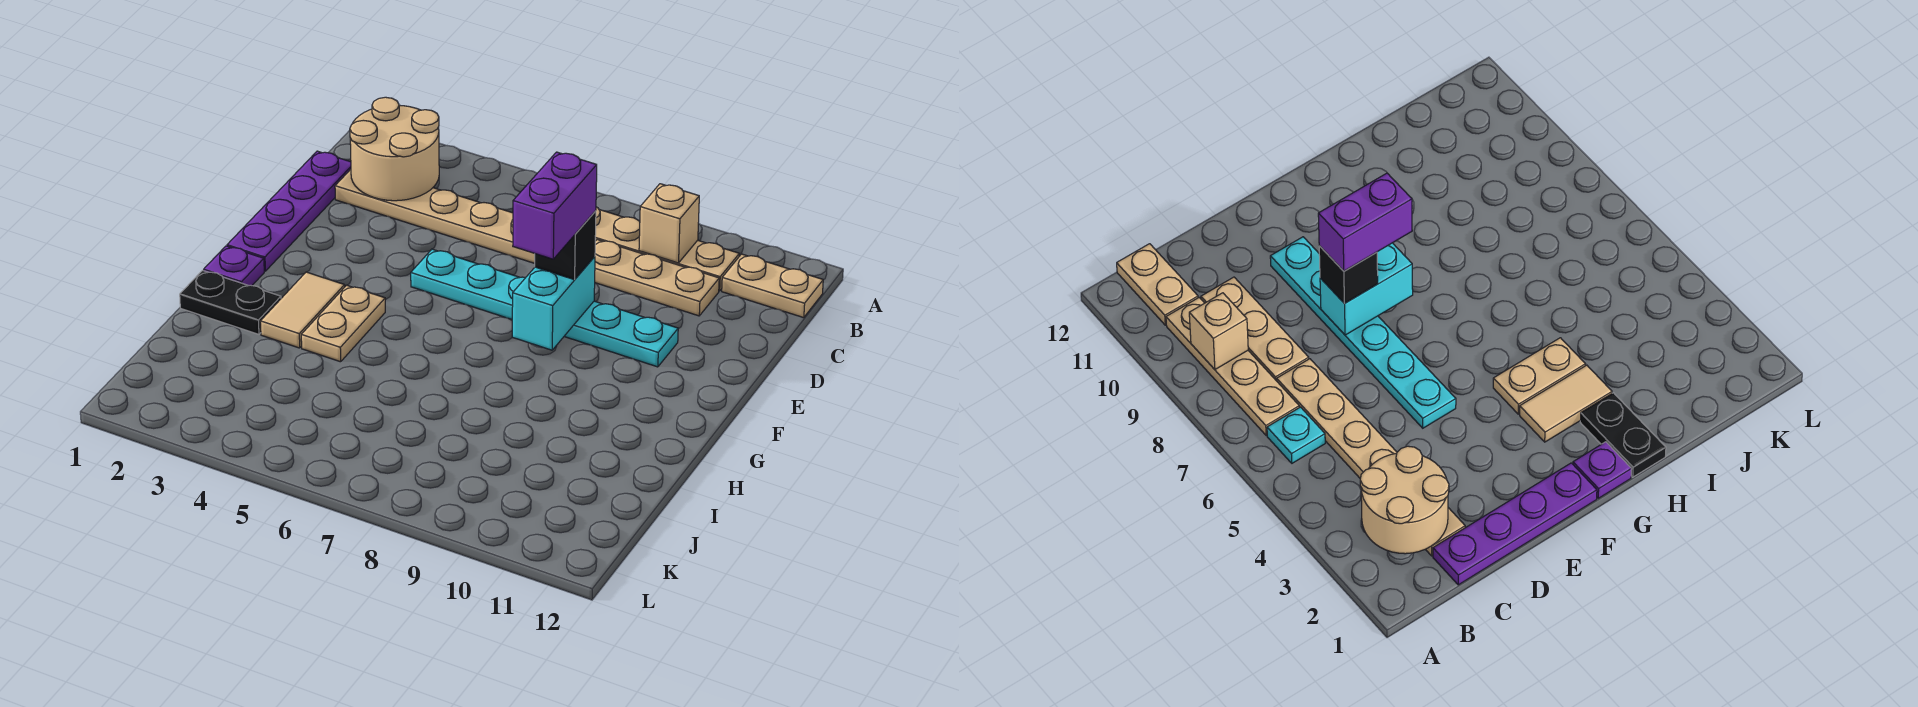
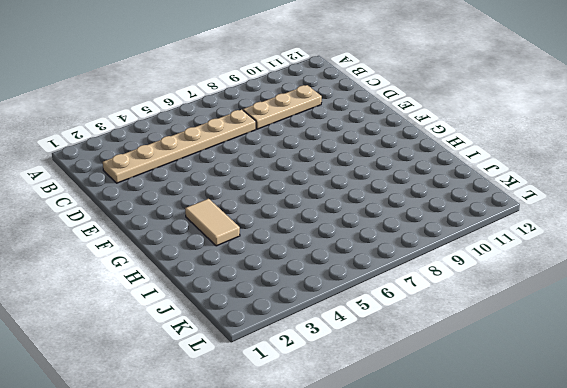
none -> cyan plate B6 level 1
none -> tan plate B7:B10 level 1
none -> tan plate B11:B12 level 1

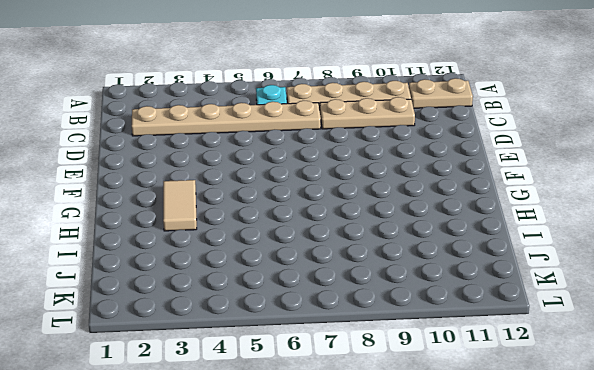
none -> purple plate C1:F1 level 1
none -> cyan plate E5:E10 level 1
none -> purple plate G1 level 1

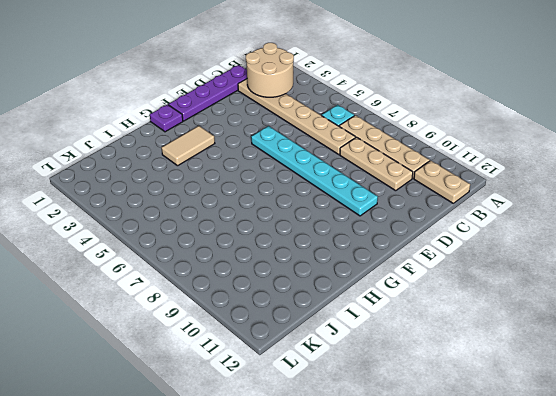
none -> tan plate G4:H4 level 1
none -> black plate H1:H2 level 1
none -> tan brick B9 level 2

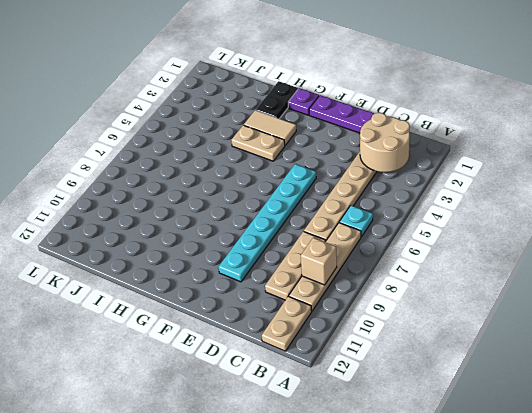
none -> cyan brick E8:F8 level 2
none -> black brick E8 level 3
none -> purple brick E8:F8 level 4

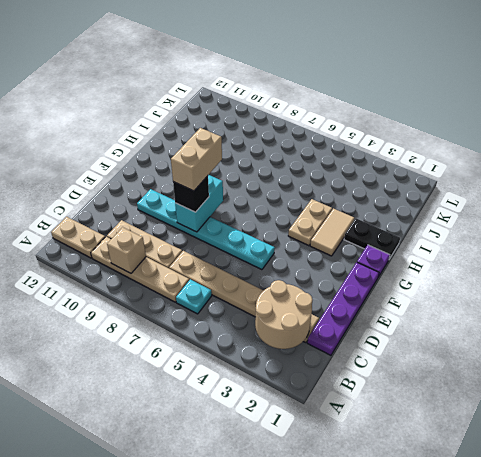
tan brick E8:F8 level 4 -> purple brick E8:F8 level 4

